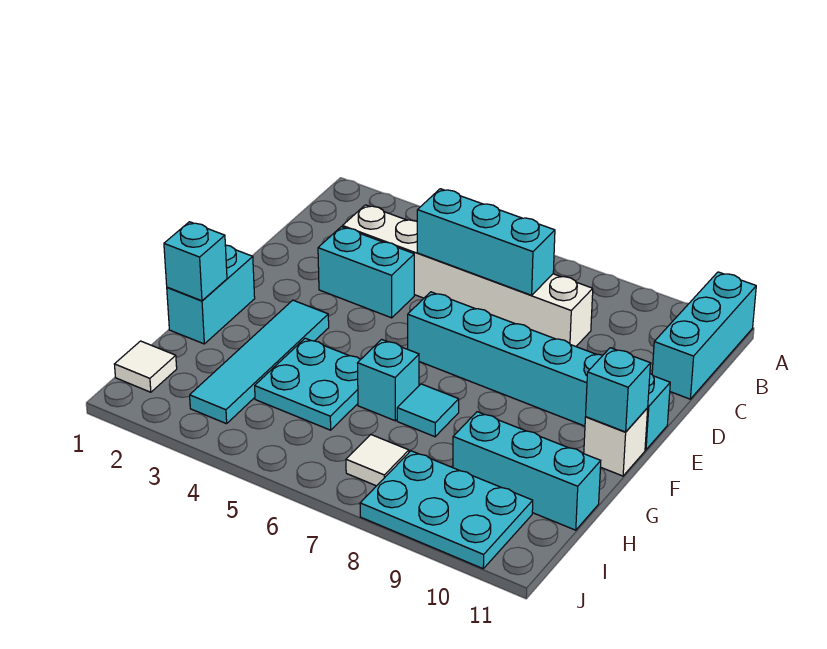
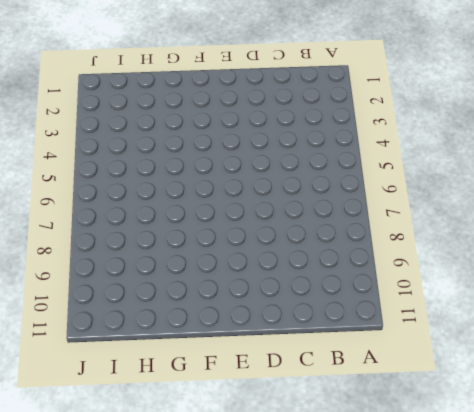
none -> cyan brick A11:C11 level 1
none -> white brick C3:C8 level 1
none -> cyan brick D3:D4 level 1

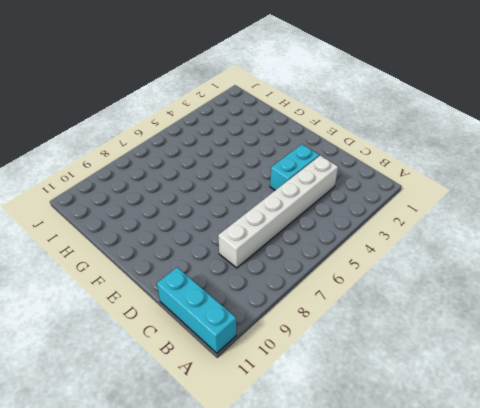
none -> cyan brick E6:E11 level 1
none -> cyan brick F1:G1 level 1
none -> cyan tile F3:I3 level 1

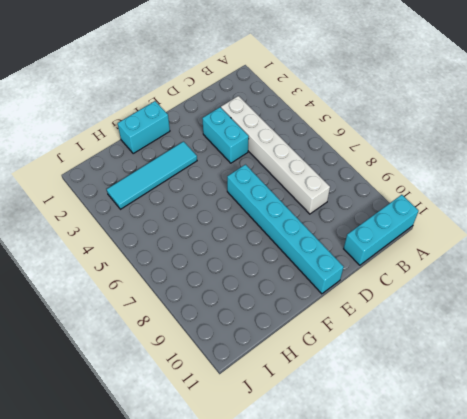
none -> white brick F11 level 1
none -> cyan plate G4:H5 level 1
none -> cyan brick G6 level 1

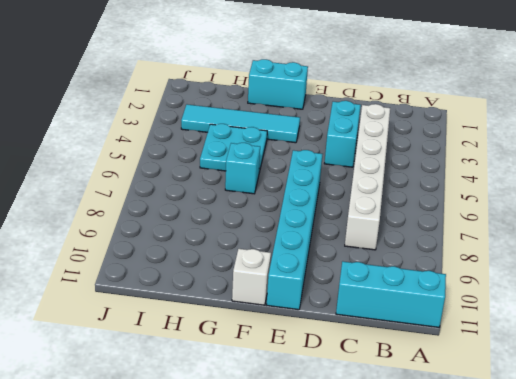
none -> cyan tile G7 level 1
none -> cyan brick H9:H11 level 1
none -> white tile I1 level 1

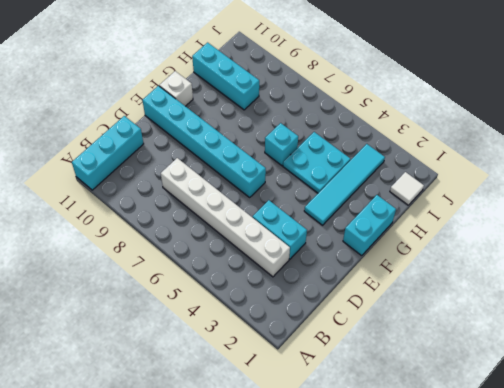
none -> cyan tile G7 level 1
none -> white tile I7 level 1
none -> cyan plate I8:J10 level 1

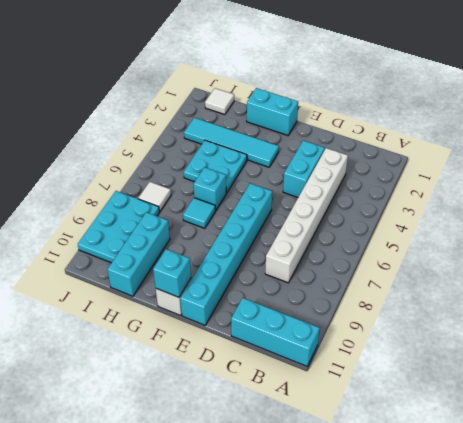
none -> cyan brick C5:C7 level 2
none -> cyan brick G1 level 2

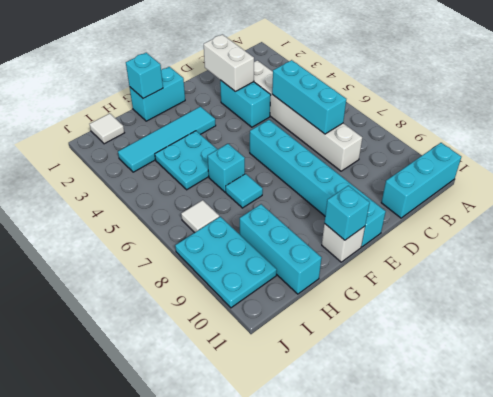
white brick D2:D3 level 2 -> none

